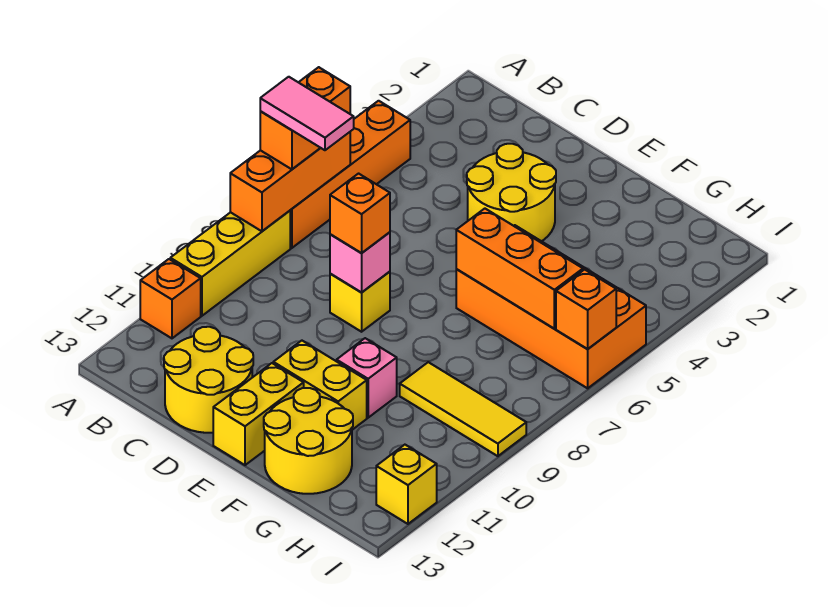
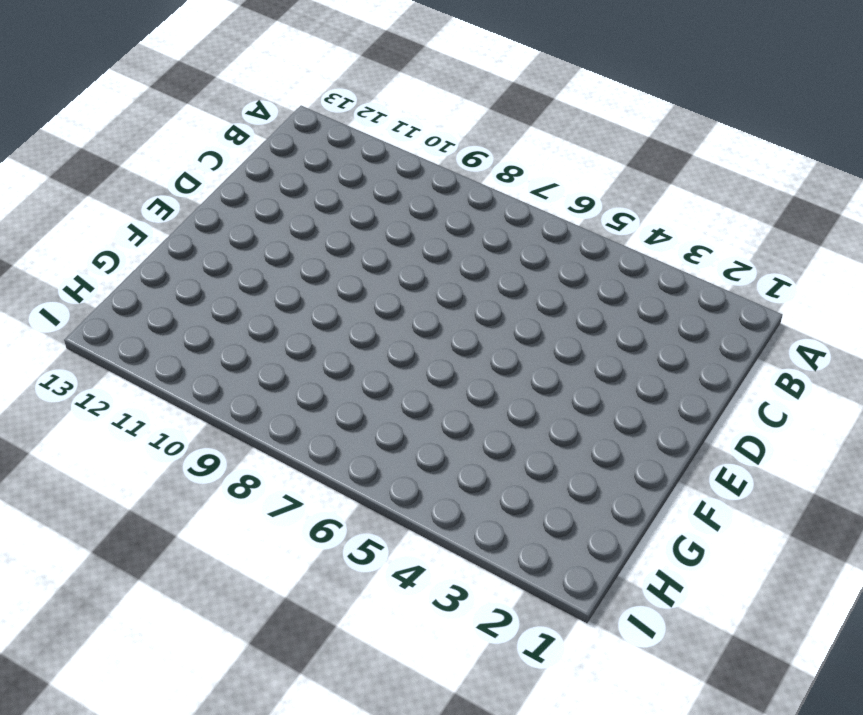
none -> orange brick A4:A7 level 1
none -> yellow brick A8:A10 level 1
none -> orange brick A11 level 1

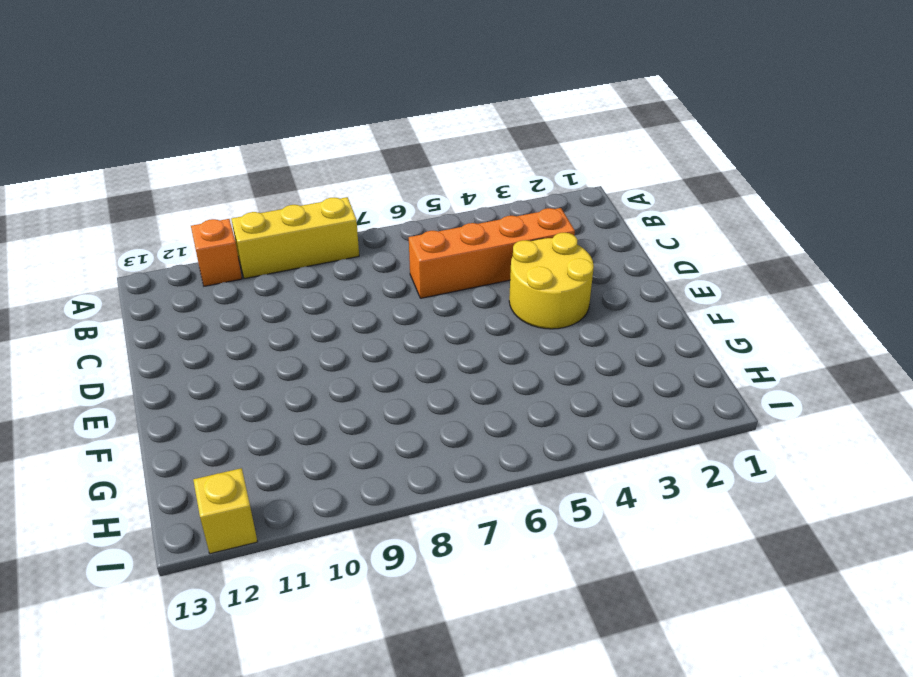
orange brick C3:C6 level 1 -> orange brick A4:A7 level 1
none -> yellow round brick C12:D13 level 1
none -> yellow brick D8 level 1
none -> yellow brick E11:F11 level 1

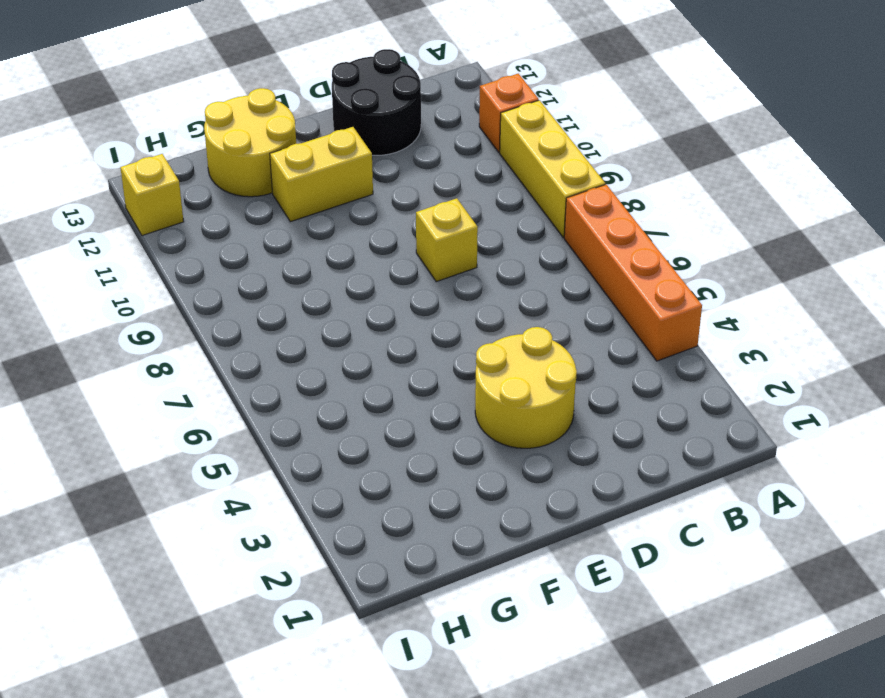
black round brick C12:D13 level 1 -> yellow round brick C12:D13 level 1
none -> yellow brick E12:E13 level 1
none -> orange brick F5:I6 level 1
none -> pink brick F10 level 1

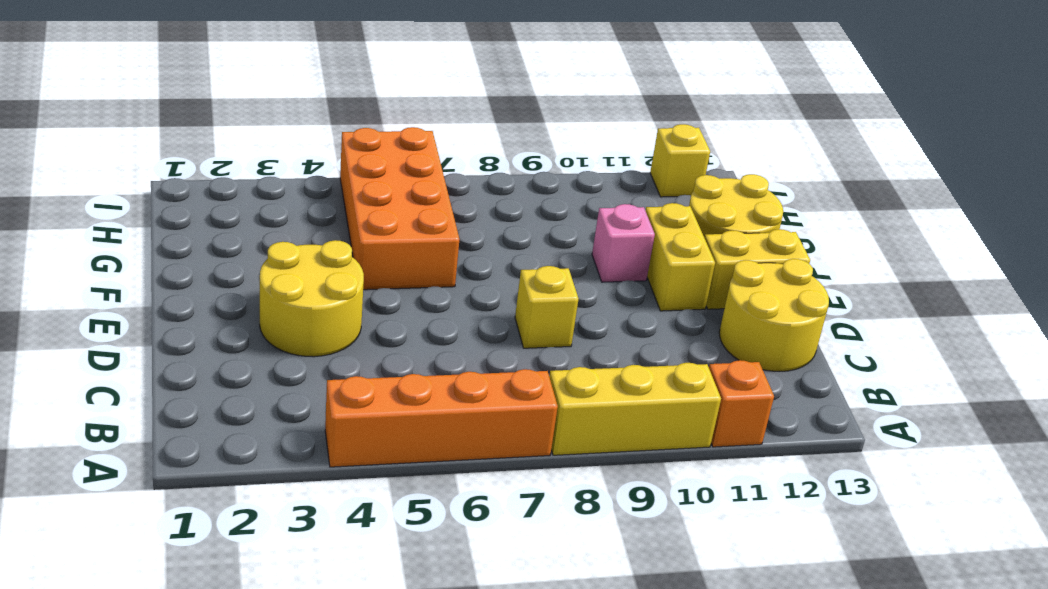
none -> yellow tile G9:I9 level 1
none -> orange brick A6:A8 level 2
none -> pink brick D8 level 2

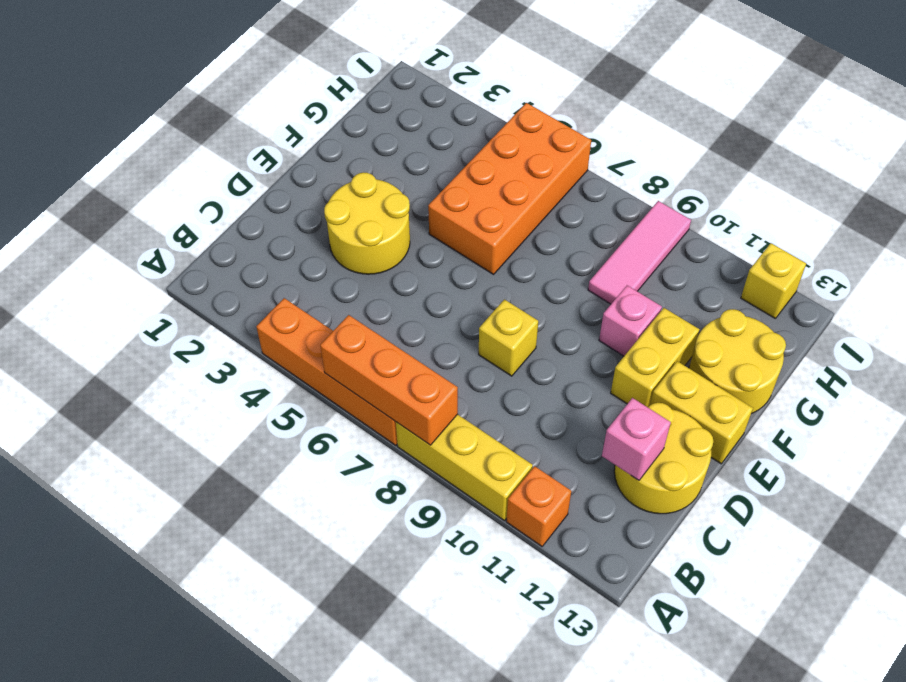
pink brick C12 level 2 -> pink brick D8 level 2
pink tile G9:I9 level 1 -> yellow tile G9:I9 level 1
none -> orange brick F6:H6 level 2
none -> orange brick I6 level 2
none -> orange brick A6:A7 level 3

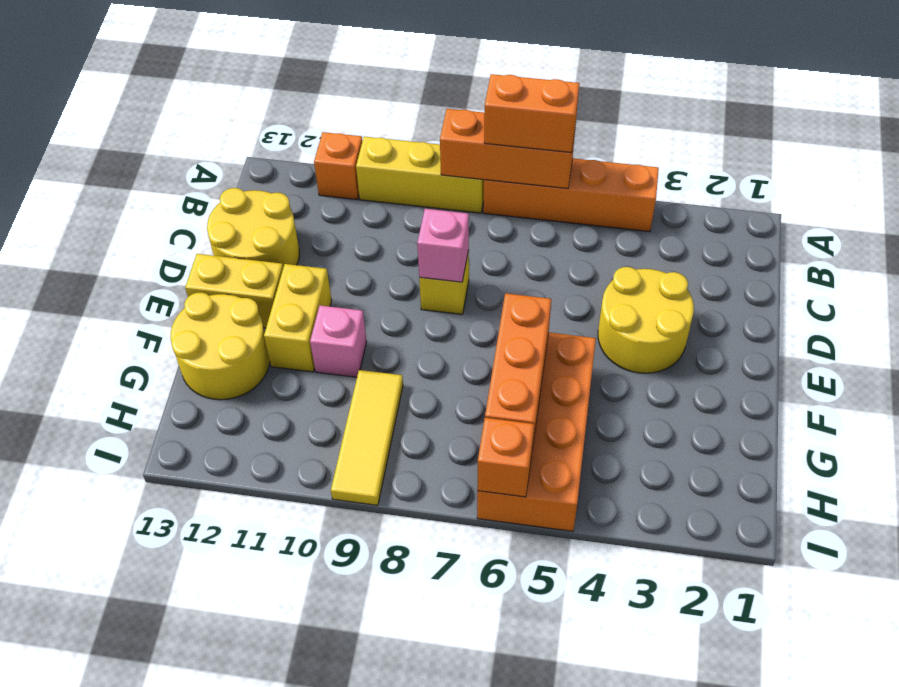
none -> yellow brick I12 level 1
none -> orange brick D8 level 3
none -> pink tile A7:B7 level 4

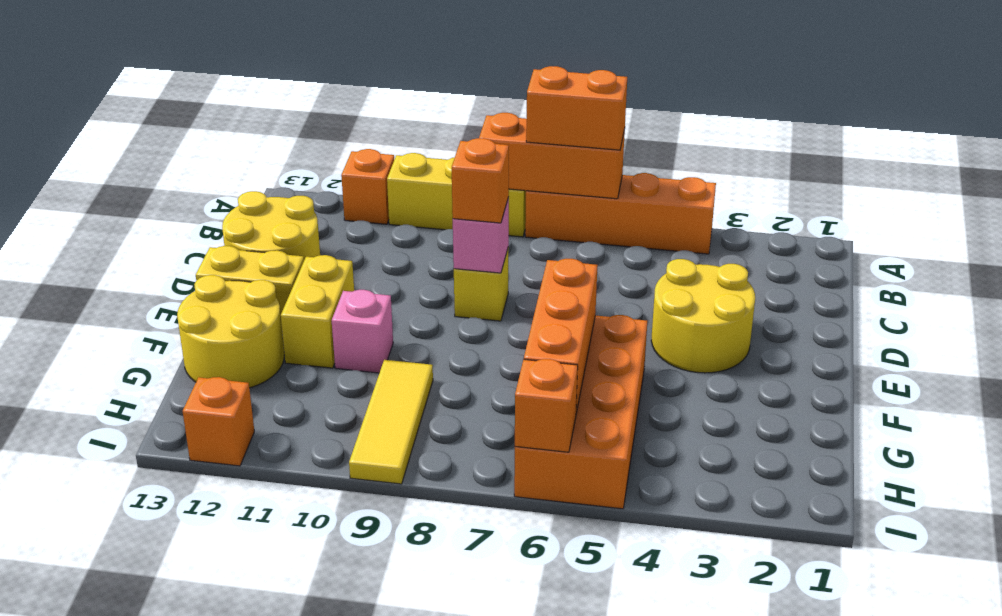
orange brick I12 level 1 -> yellow brick I12 level 1
none -> pink tile A7:B7 level 4

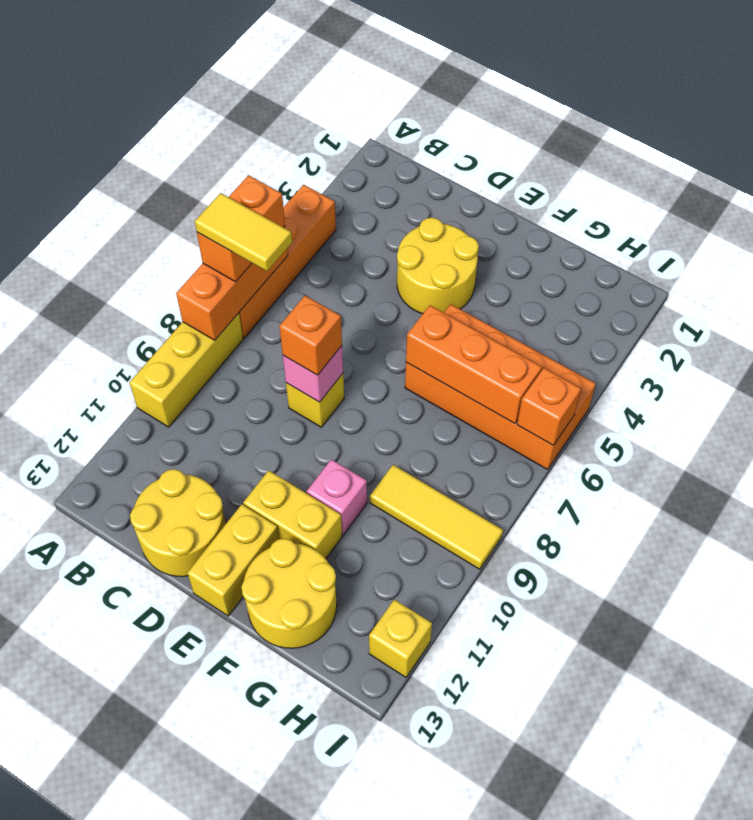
yellow tile A7:B7 level 4 -> pink tile A7:B7 level 4
none -> orange brick A11 level 1

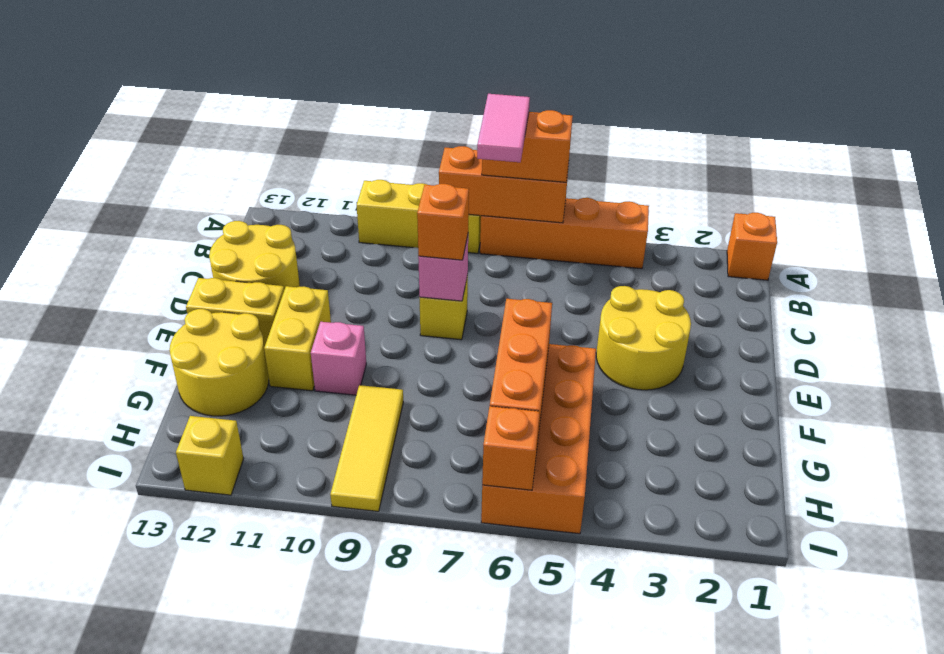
orange brick A1 level 1 -> orange brick A11 level 1

